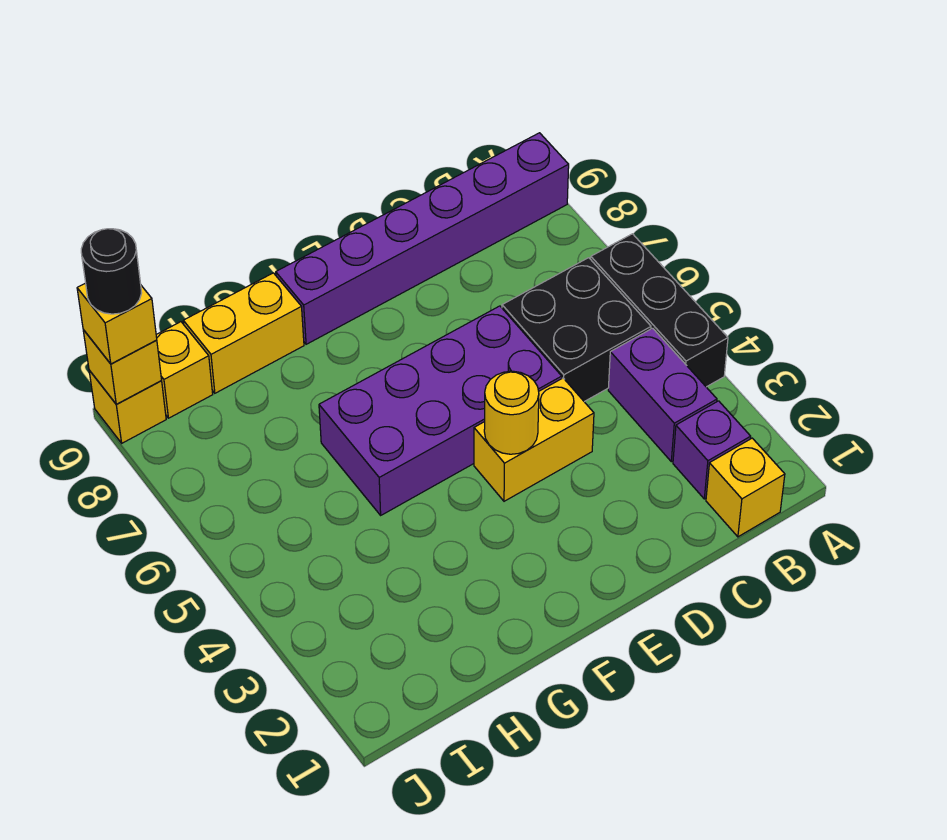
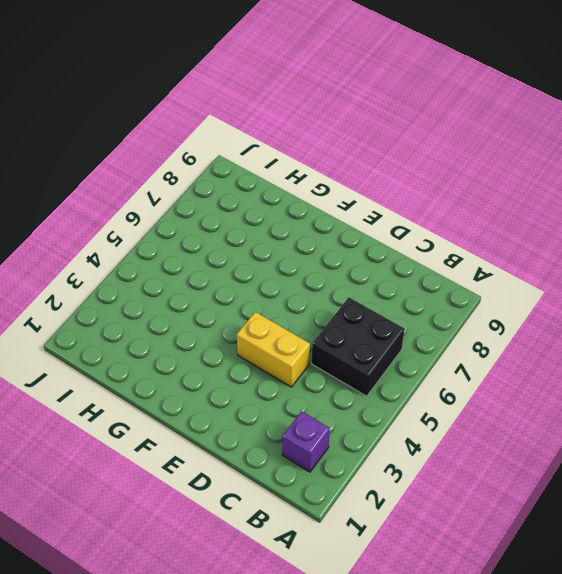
none -> black brick A4:A6 level 1
none -> purple brick A9:F9 level 1
none -> yellow brick B1 level 1

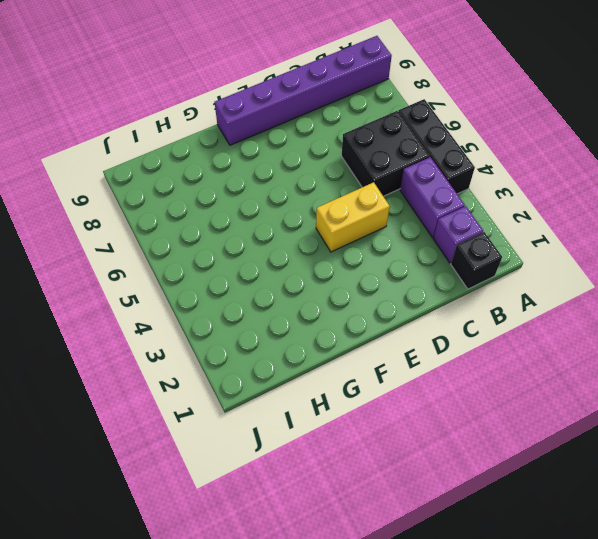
black brick B1 level 1 -> yellow brick B1 level 1
none -> purple brick D5:G6 level 1
none -> yellow brick G9:H9 level 1
none -> yellow brick I9 level 1

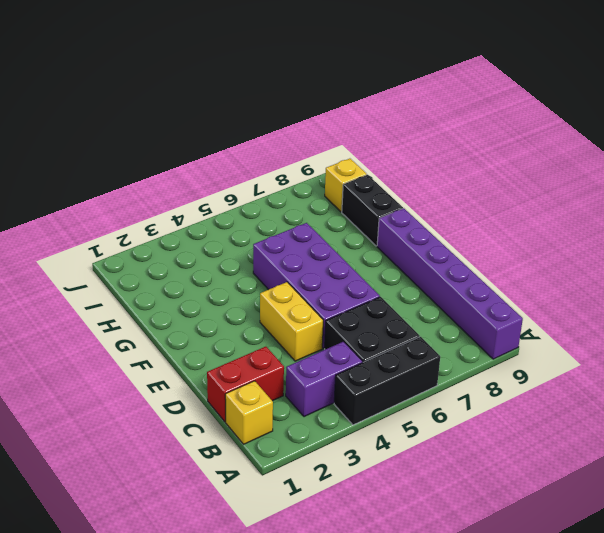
red brick C1:C2 level 1 -> none
black brick G9:H9 level 1 -> yellow brick G9:H9 level 1
none -> purple brick B2 level 1
none -> yellow brick J9 level 1
none -> yellow round brick E4 level 2

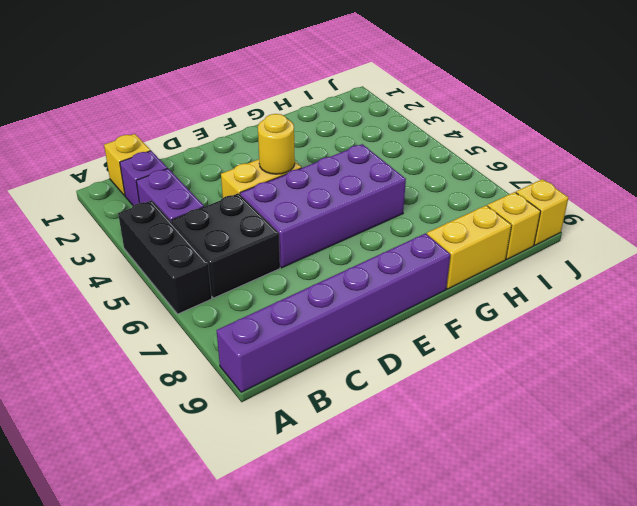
none -> yellow brick J9 level 2
none -> yellow brick J9 level 3
none -> black round brick J9 level 4

